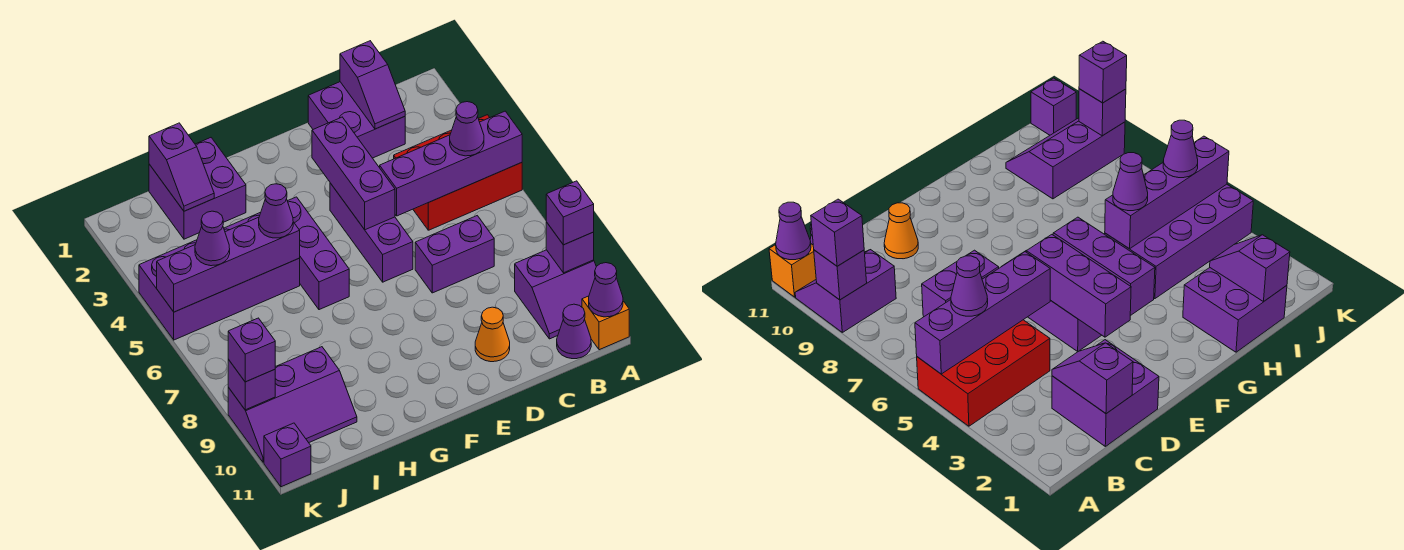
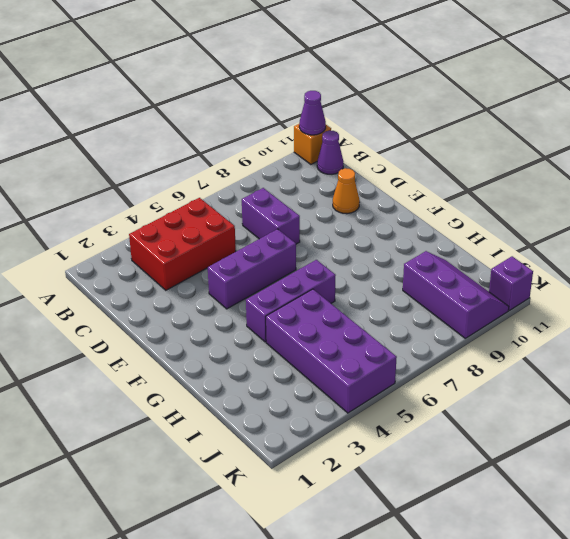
red brick B3:C5 level 1 -> red brick A4:C5 level 1
none -> purple slope A9:B10 level 1 top 9
none -> purple brick C1:D2 level 1
none -> purple brick H1:I2 level 1

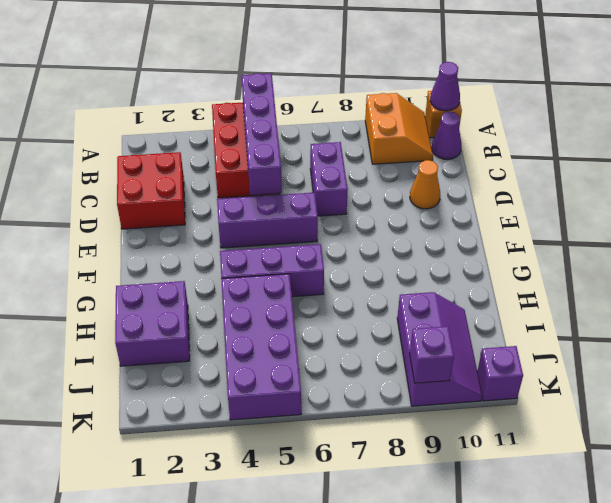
orange slope A9:B10 level 1 top 9 -> purple slope A9:B10 level 1 top 9
red brick C1:D2 level 1 -> purple brick C1:D2 level 1
none -> purple brick A9 level 2
none -> purple slope C1:C2 level 2 top 1
none -> purple brick E3:E5 level 2

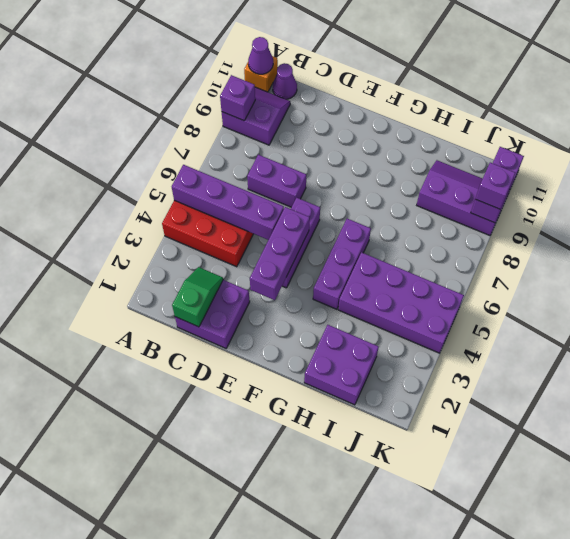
green slope C1:C2 level 2 top 1 -> purple slope C1:C2 level 2 top 1
none -> orange cone D10 level 1
none -> purple brick H5:K5 level 2
none -> purple slope I1:I2 level 2 top 1

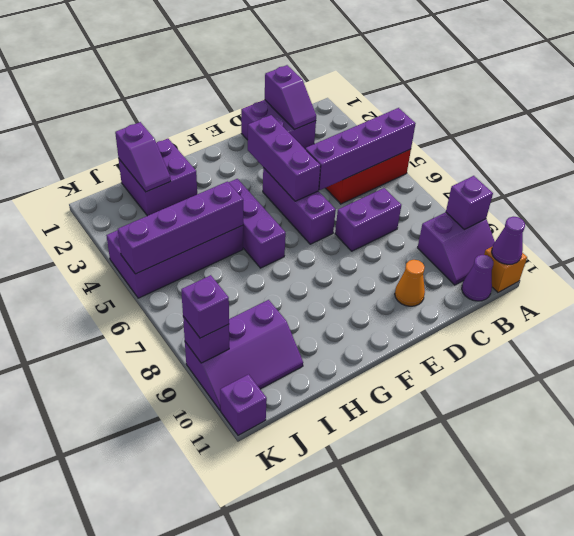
none -> purple brick A9 level 3
none -> purple cone B5 level 3
none -> purple cone H5 level 3

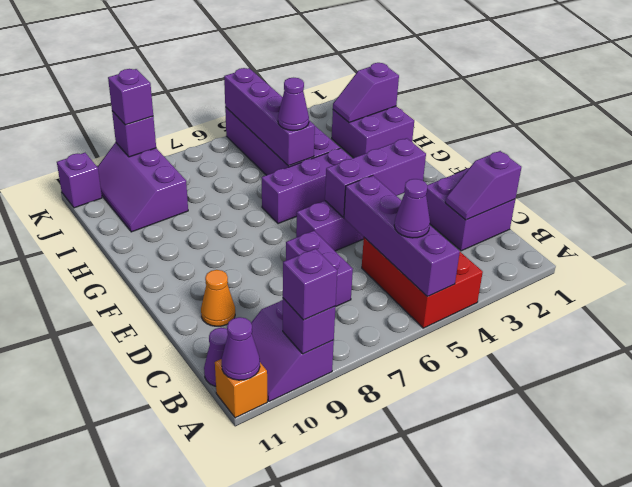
none -> purple cone J5 level 3

